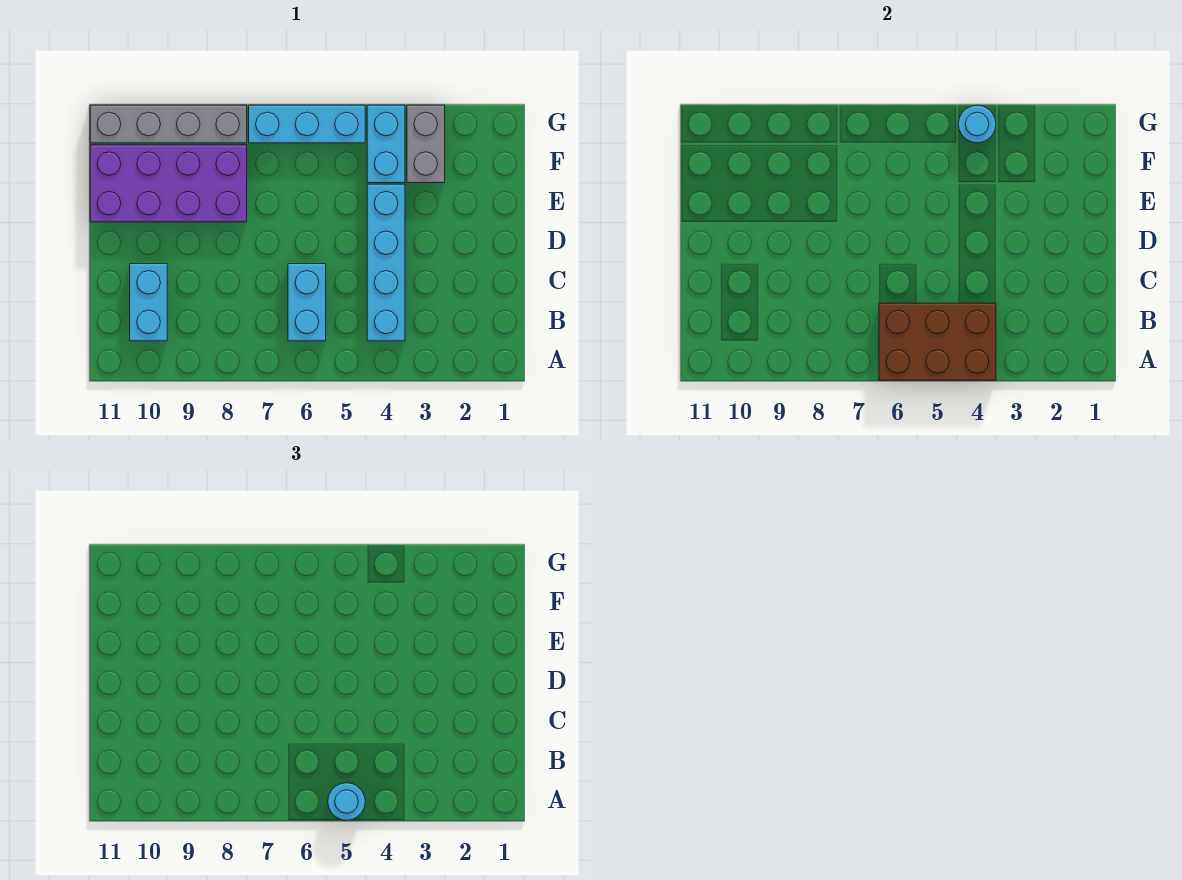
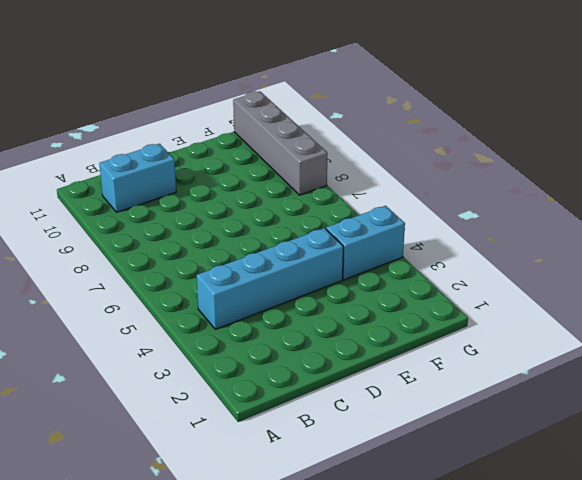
none -> cyan brick B6:C6 level 1
none -> purple brick E8:F11 level 1

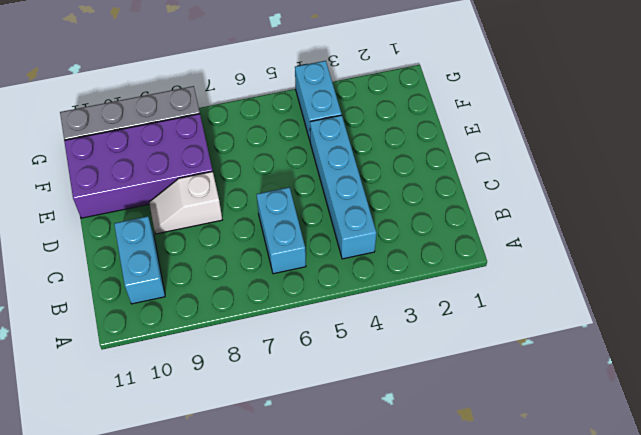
white slope D8:D9 level 1 top 8 -> none
none -> grey brick F3:G3 level 1
none -> cyan brick G5:G7 level 1

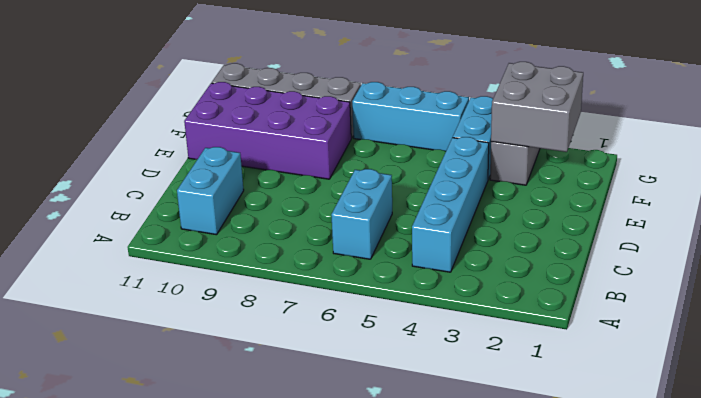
grey brick F2:G3 level 2 -> none
none -> brown brick A4:B6 level 2
none -> cyan round brick G4 level 2

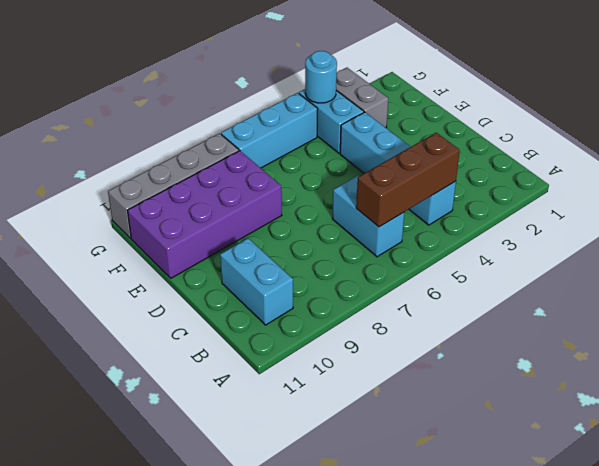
brown brick B4:B6 level 2 -> brown brick A4:B6 level 2
none -> cyan round brick A5 level 3

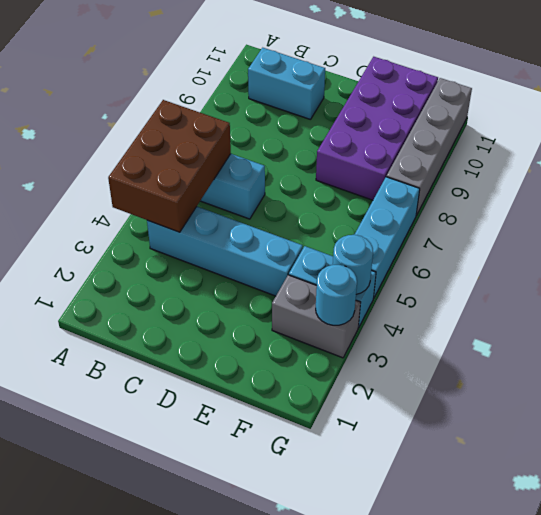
cyan round brick G3 level 2 -> cyan round brick A5 level 3

